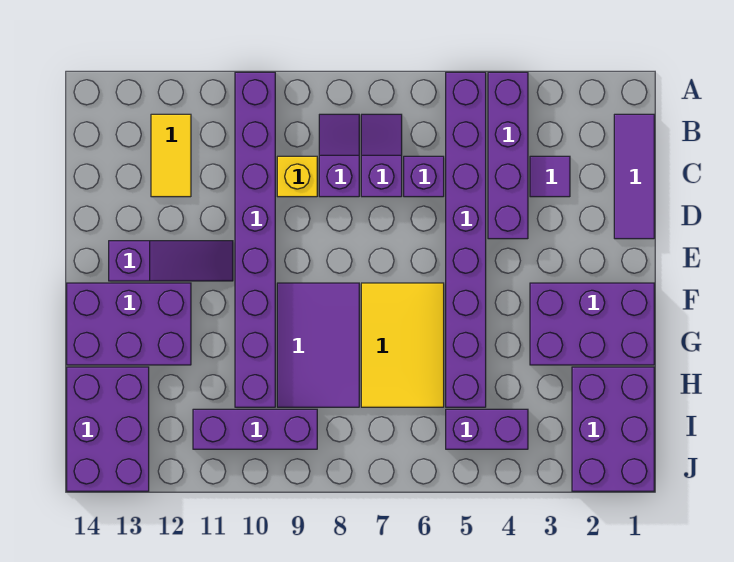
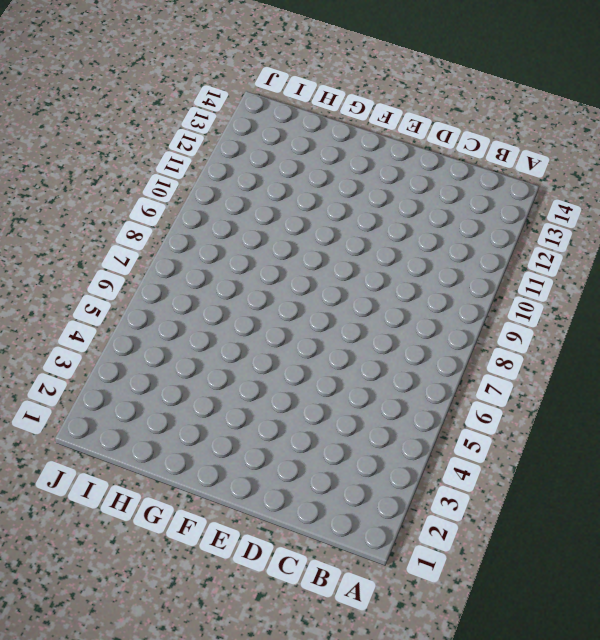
none -> purple brick A4:D4 level 1
none -> purple brick A5:H5 level 1
none -> purple brick A10:H10 level 1

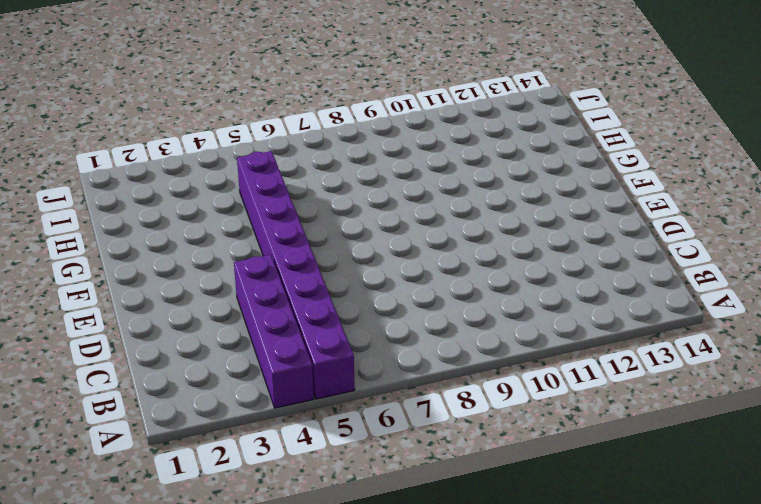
none -> purple brick A10:H10 level 1
none -> purple tile B1:D1 level 1
none -> purple slope B7:C7 level 1 top C

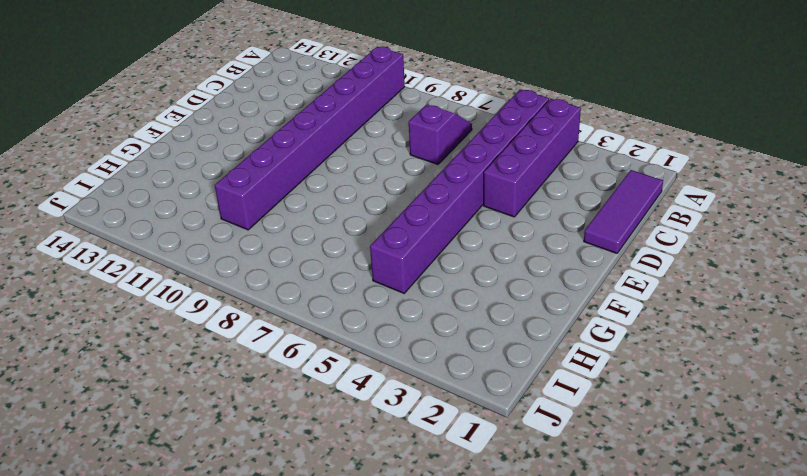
none -> purple slope B8:C8 level 1 top C
none -> yellow tile B12:C12 level 1
none -> purple tile C3 level 1

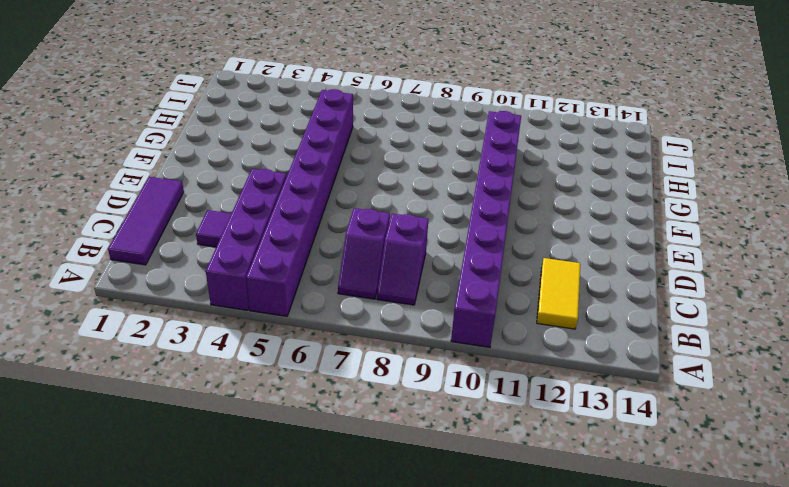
none -> purple brick C6 level 1
none -> yellow brick C9 level 1
none -> purple slope E11:E13 level 1 top 13

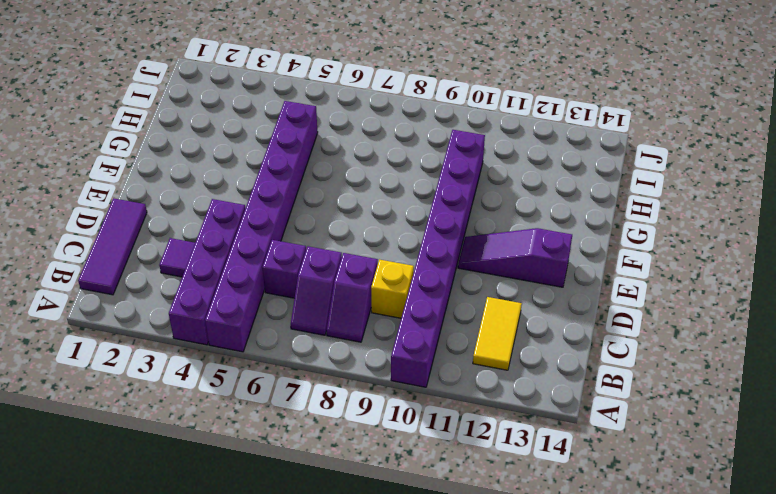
none -> purple brick F1:G3 level 1
none -> yellow tile F6:H7 level 1
none -> purple tile F8:H9 level 1

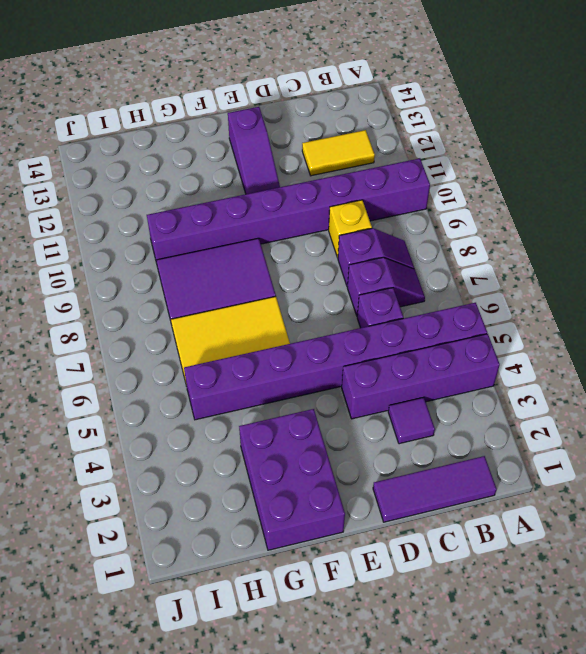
none -> purple brick F12:G14 level 1
none -> purple brick H1:J2 level 1
none -> purple brick H13:J14 level 1

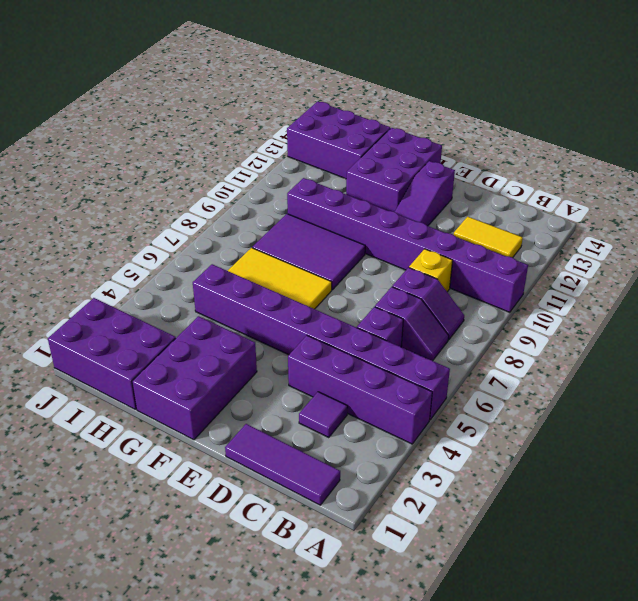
none -> purple brick I4:I5 level 1
none -> purple brick I9:I11 level 1

